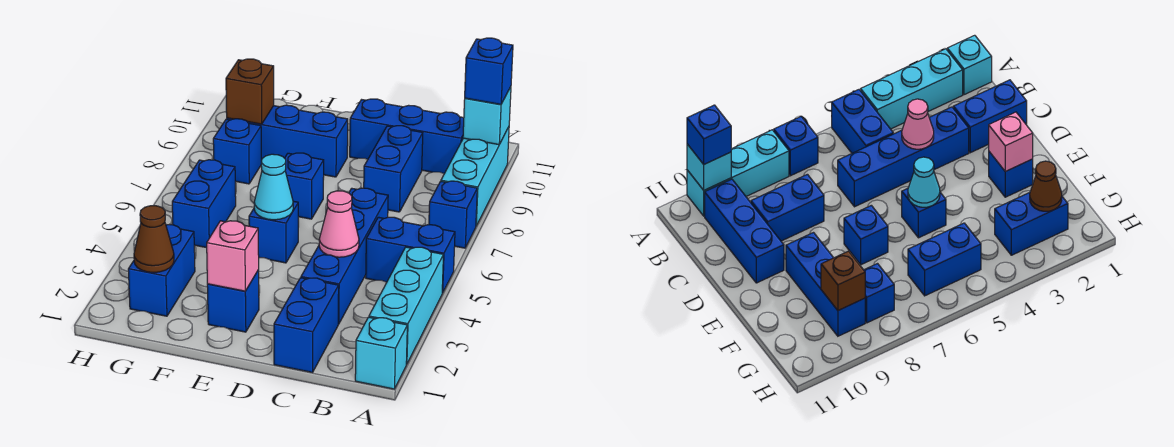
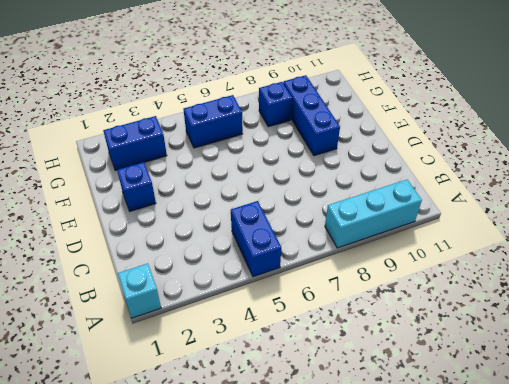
none -> cyan brick A2:A4 level 1
none -> blue brick A7 level 1
none -> blue brick B10:D10 level 1

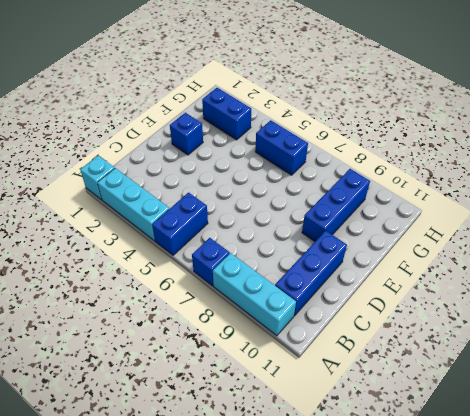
none -> blue brick C1:C2 level 1
none -> blue brick C3:C6 level 1
none -> blue brick C8:C9 level 1

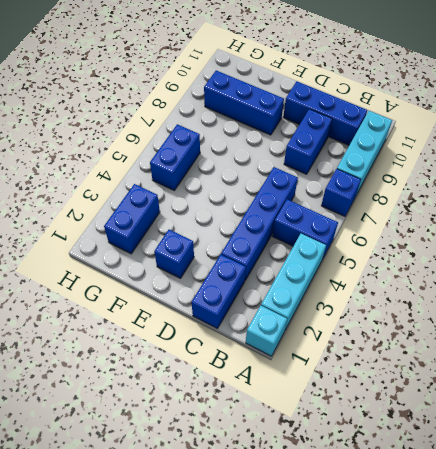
none -> blue brick E5 level 1
none -> blue brick E7 level 1
none -> blue brick G8 level 1

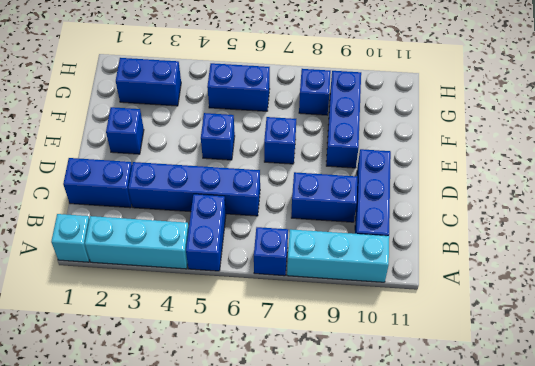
none -> cyan brick A10 level 2
none -> pink cone C4 level 2
none -> pink brick E2 level 2

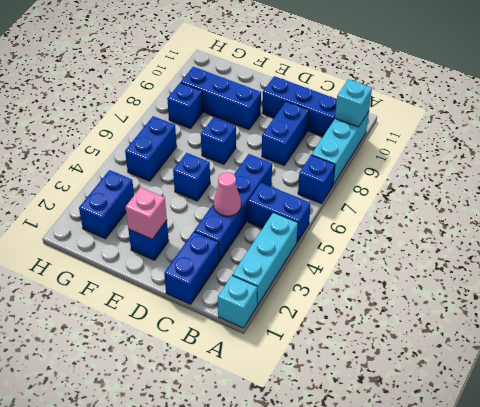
none -> cyan cone E5 level 2
none -> brown cone G2 level 2
none -> brown brick G9 level 2

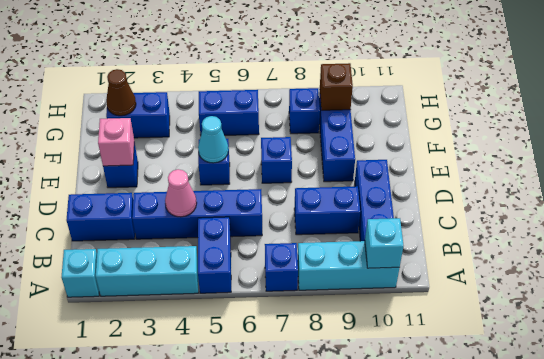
none -> blue brick A10 level 3

